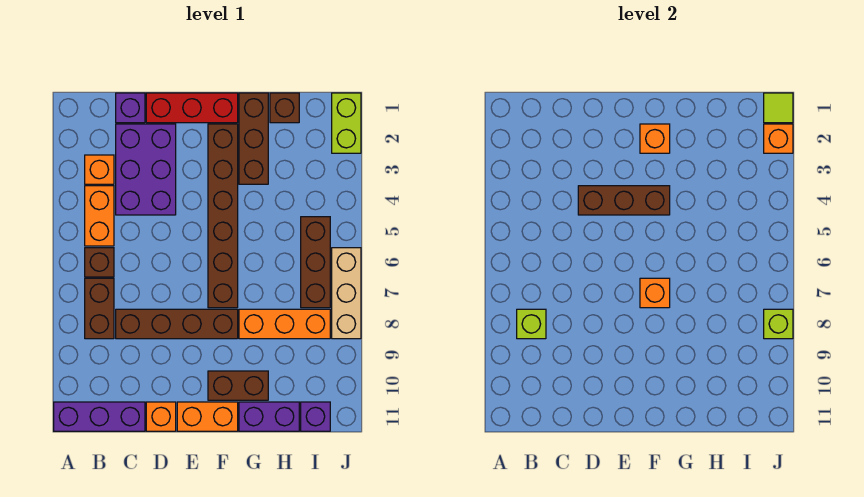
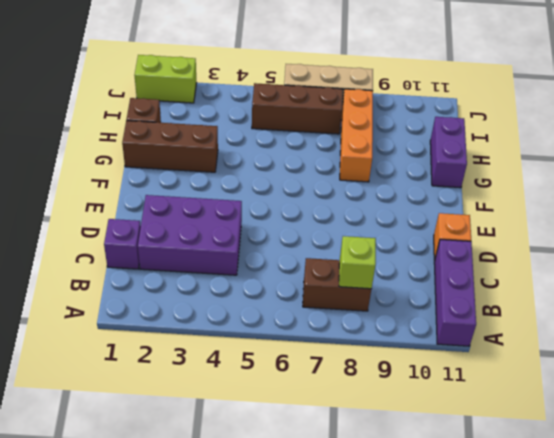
none -> orange brick B3 level 1
none -> orange brick B4:B5 level 1
none -> brown brick B6 level 1

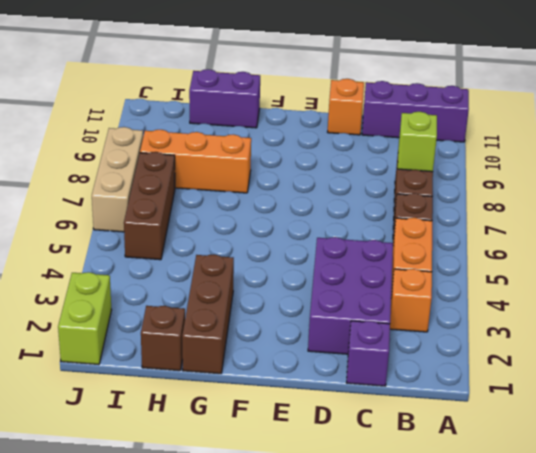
none -> brown brick C8:F8 level 1
none -> red brick D1:F1 level 1
none -> orange brick E11:F11 level 1

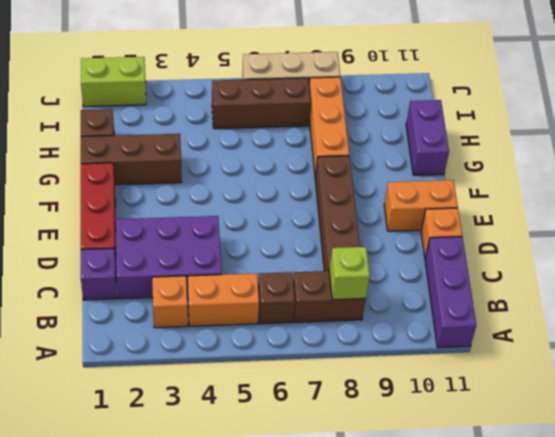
orange brick E10:E11 level 1 -> orange brick E11:F11 level 1
none -> brown brick F2:F7 level 1
none -> brown brick F10:G10 level 1
none -> purple brick I11 level 1

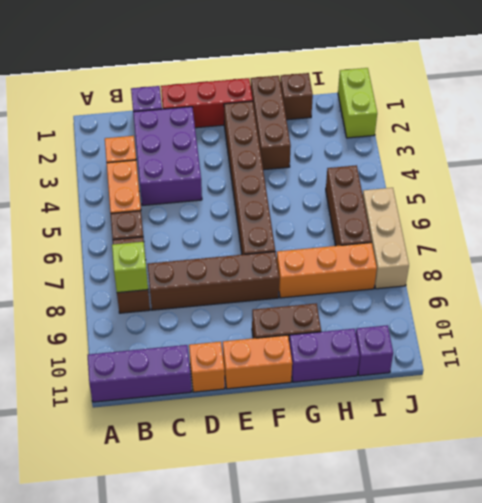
none -> brown brick D4:F4 level 2
none -> orange brick F2 level 2
none -> orange brick F7 level 2

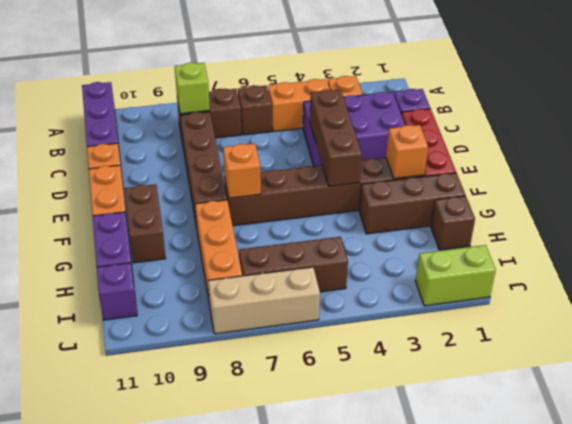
none -> lime tile J1 level 2
none -> orange brick J2 level 2
none -> lime brick J8 level 2

